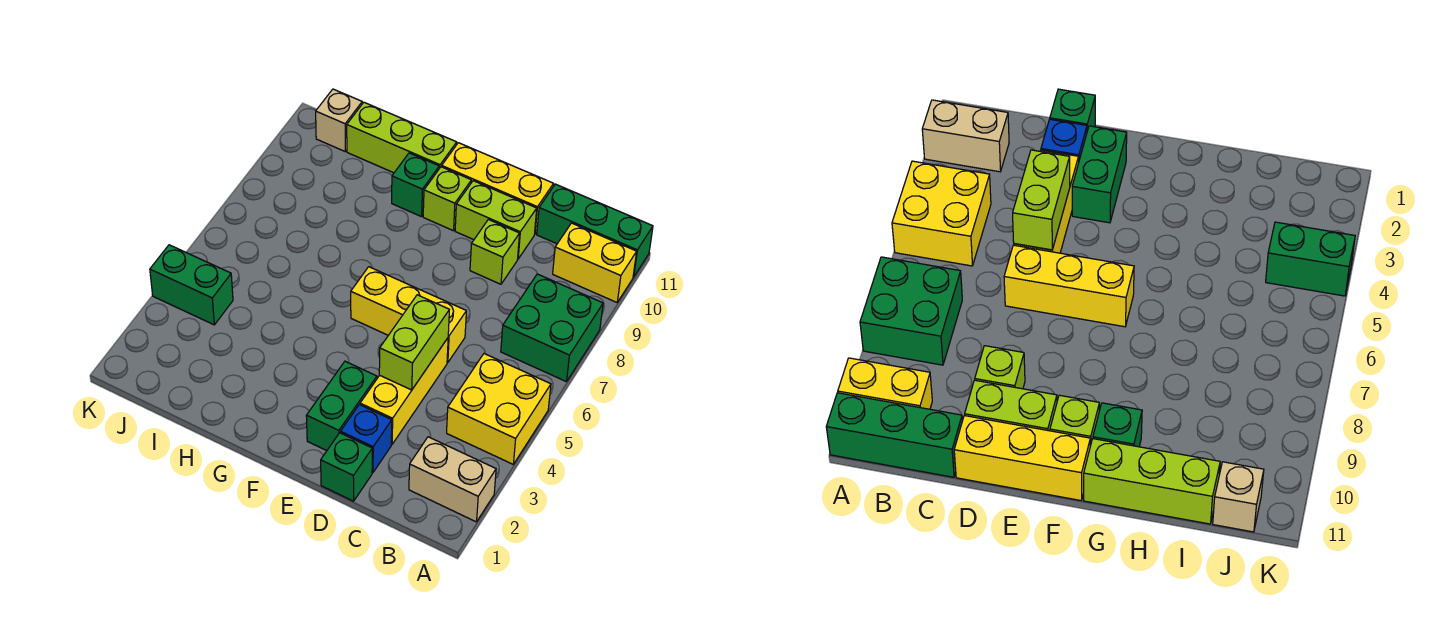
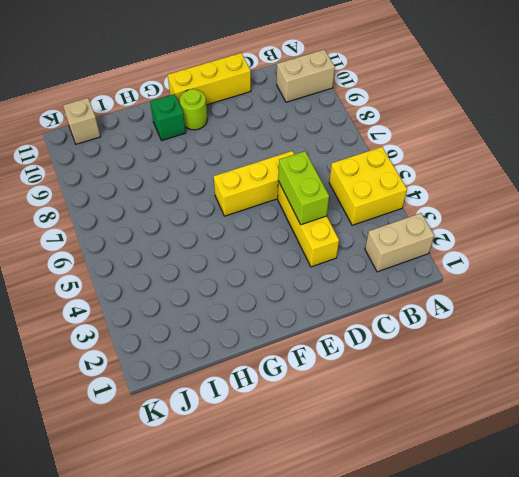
tan brick A10:B10 level 1 -> yellow brick A10:B10 level 1
lime round brick F10 level 1 -> lime brick F10 level 1
none -> green brick A7:B8 level 1
none -> green brick A11:C11 level 1
none -> green brick D1 level 1

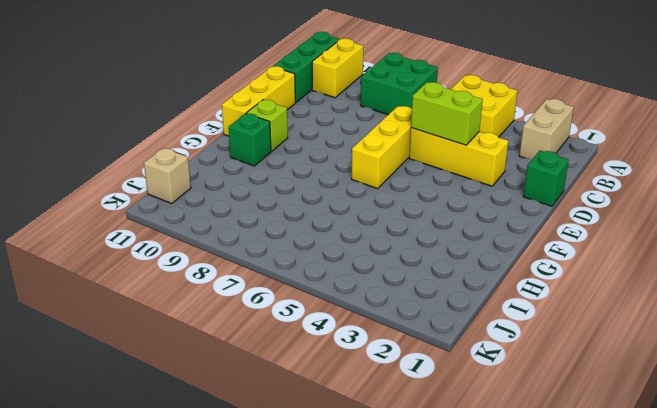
none -> blue brick D2 level 1
none -> lime brick D9 level 1
none -> lime brick D10:E10 level 1

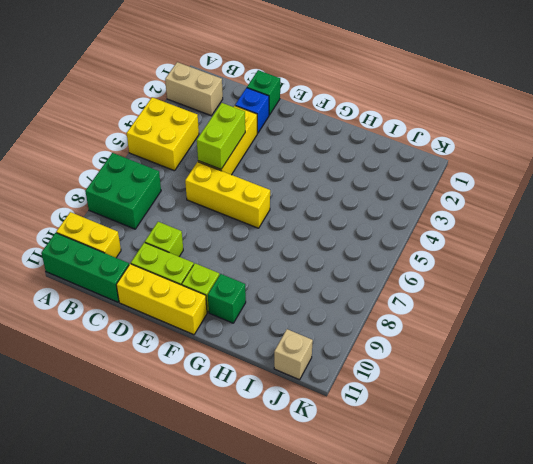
none -> green brick E2:E3 level 1
none -> lime brick G11:I11 level 1
none -> green brick J4:K4 level 1

